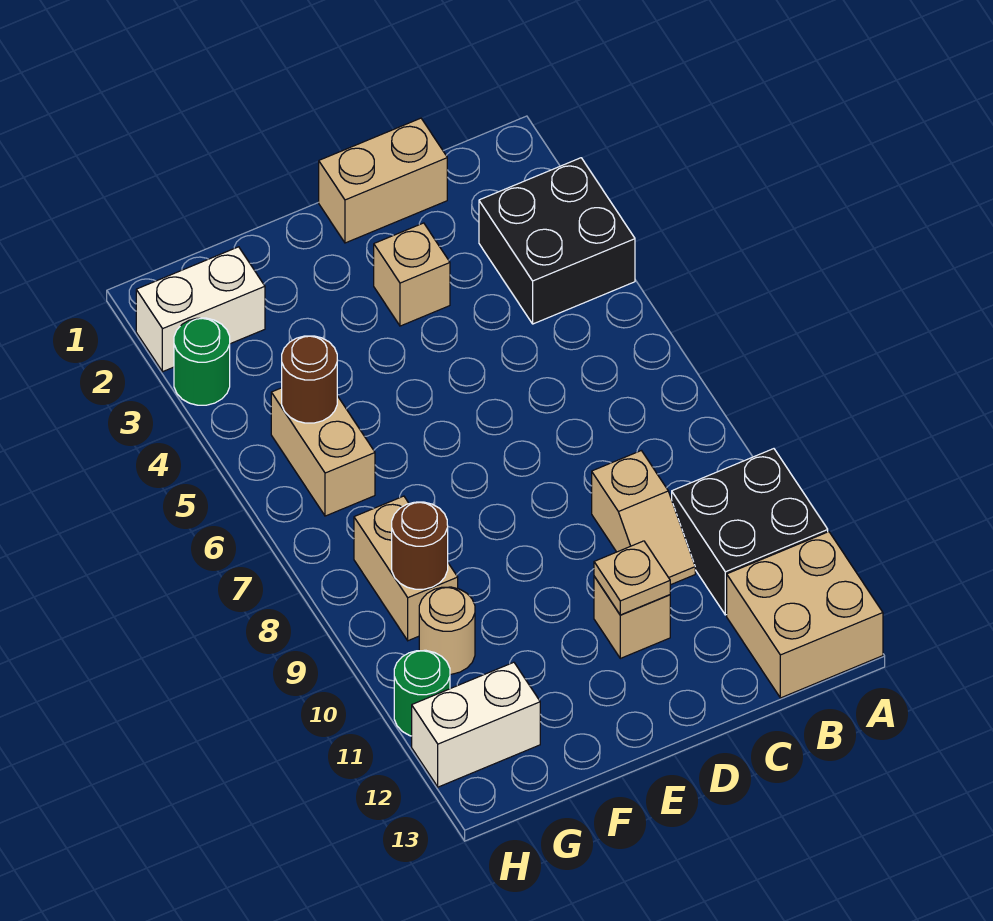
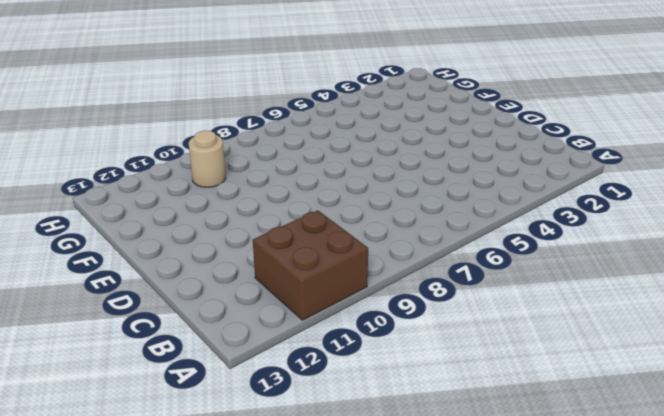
brown brick A10:B11 level 1 -> black brick A10:B11 level 1
none -> black brick A3:B4 level 1
none -> tan brick A12:B13 level 1
none -> tan brick C1:D1 level 1

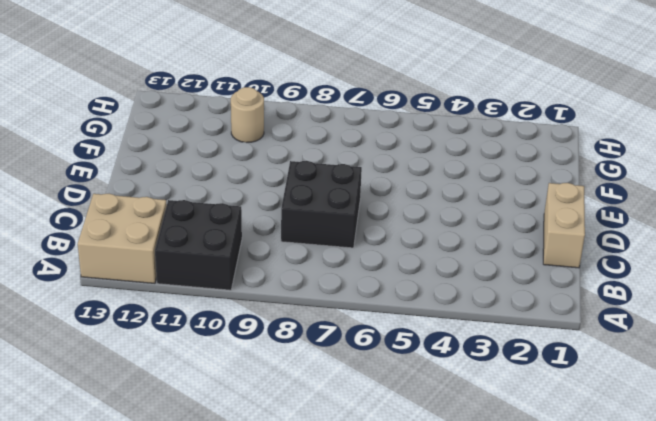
black brick C7:D8 level 1 -> black brick A3:B4 level 1
none -> tan slope C9:C10 level 1 top 9
none -> tan brick D3 level 1
none -> tan brick D11 level 1

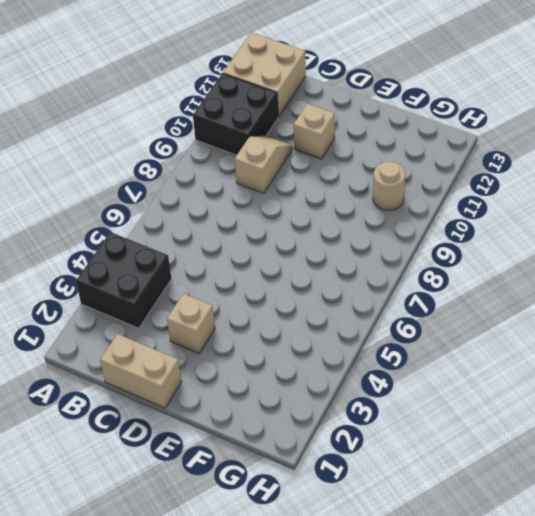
none -> white brick G2:H2 level 1
none -> tan brick G5:G6 level 1
none -> tan brick G8:G9 level 1

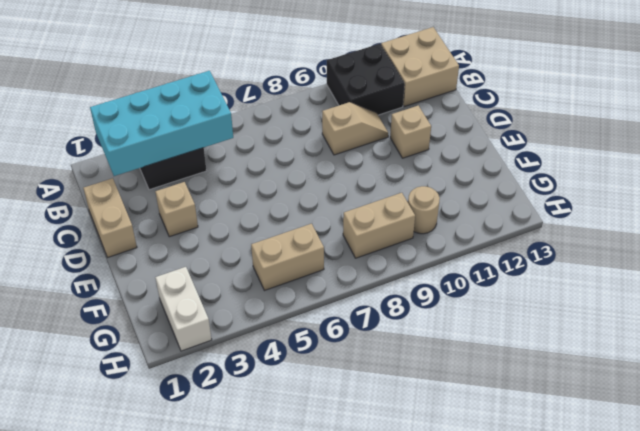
cyan brick A2:B5 level 2 -> none
none -> white brick G12:H12 level 1
none -> green round brick H3 level 1
none -> green round brick H11 level 1

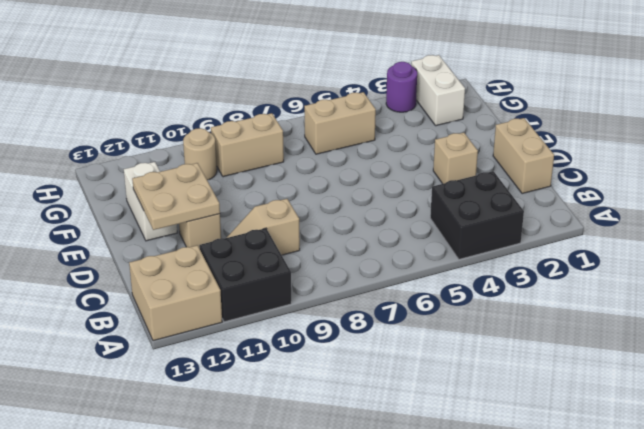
tan plate D11:E12 level 2 -> tan plate D11 level 2
white brick E12:F12 level 1 -> white brick G12:H12 level 1
purple round brick H3 level 1 -> green round brick H3 level 1
none -> green round brick H11 level 1
none -> brown round brick G5 level 2
none -> brown round brick G9 level 2

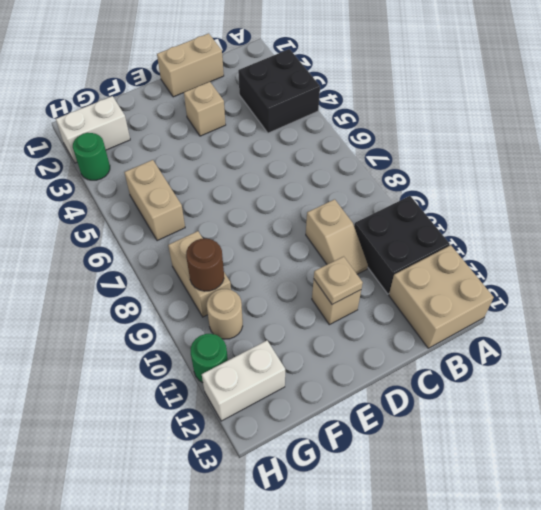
none -> brown round brick G5 level 2

